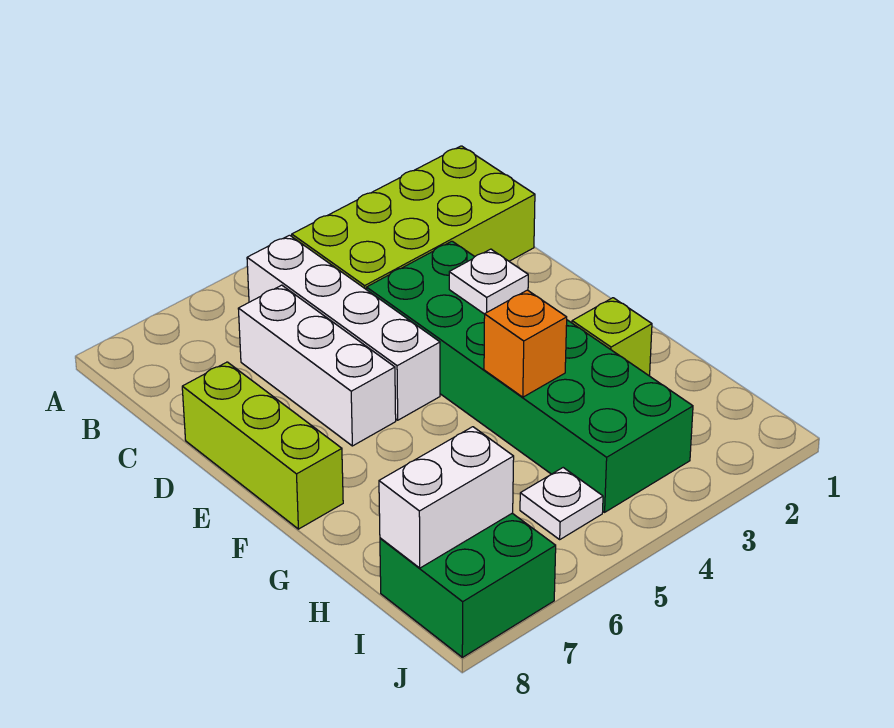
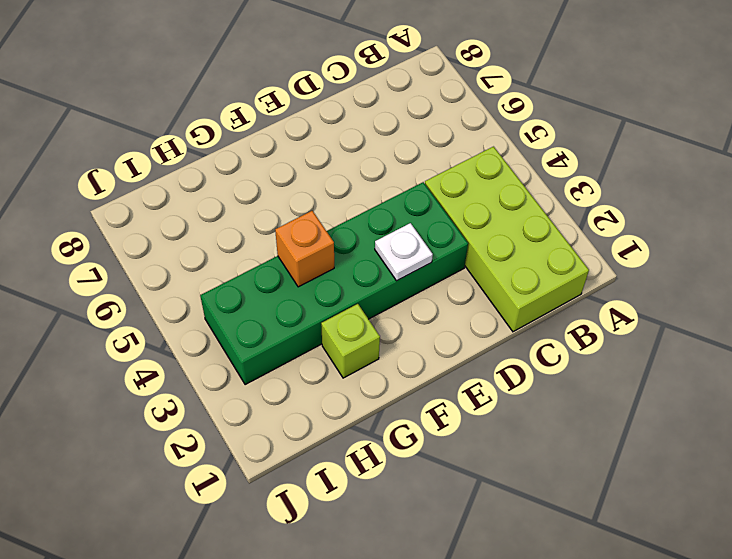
none -> white brick B5:E5 level 1
none -> white brick C6:E6 level 1

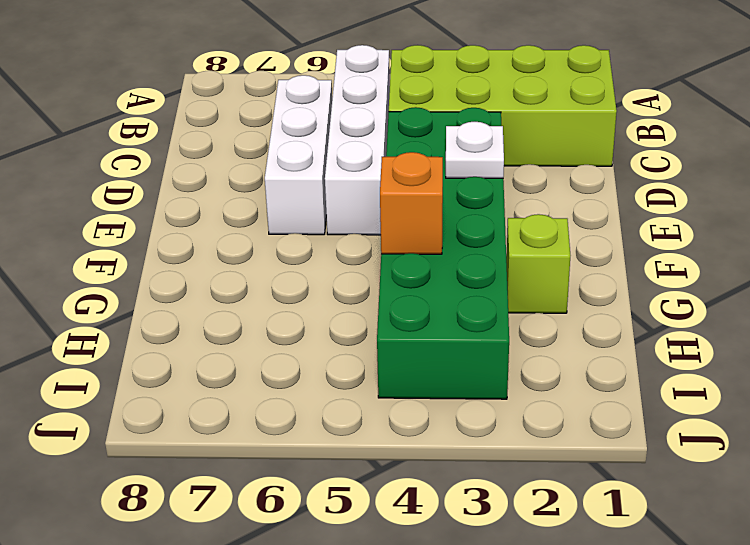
none -> lime brick D8:F8 level 1
none -> white plate I5 level 1

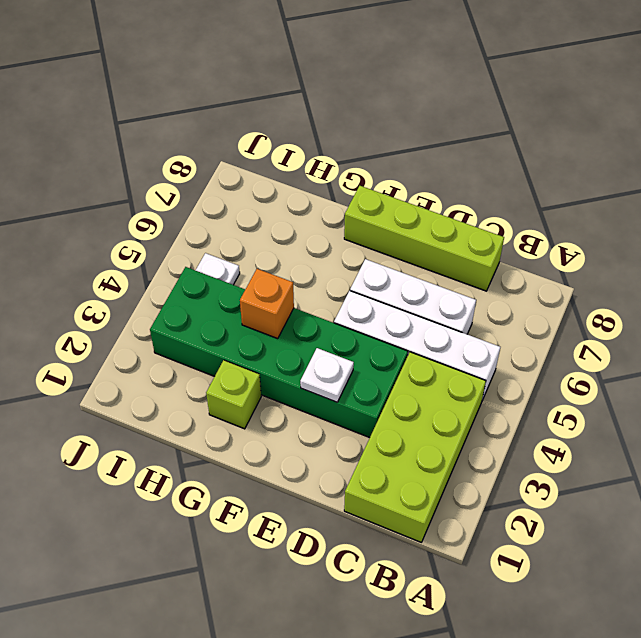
lime brick C8:F8 level 1 -> lime brick D8:F8 level 1
none -> green brick I7:J8 level 1
none -> white brick I7:I8 level 2

